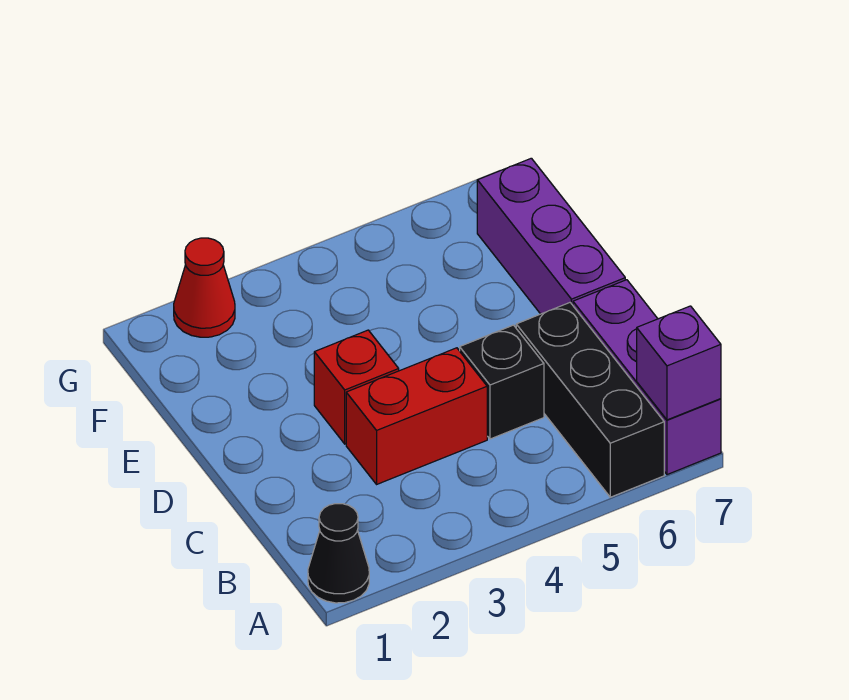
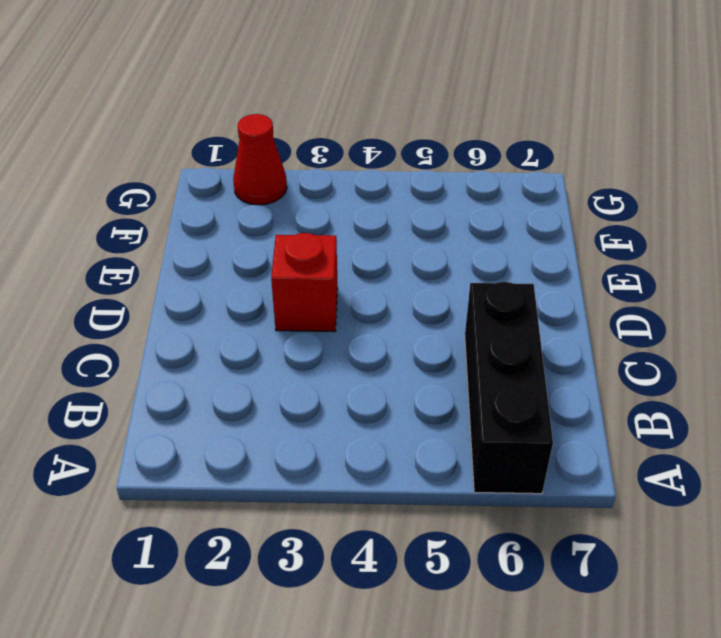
none -> black cone A1 level 1
none -> purple brick A7:C7 level 1

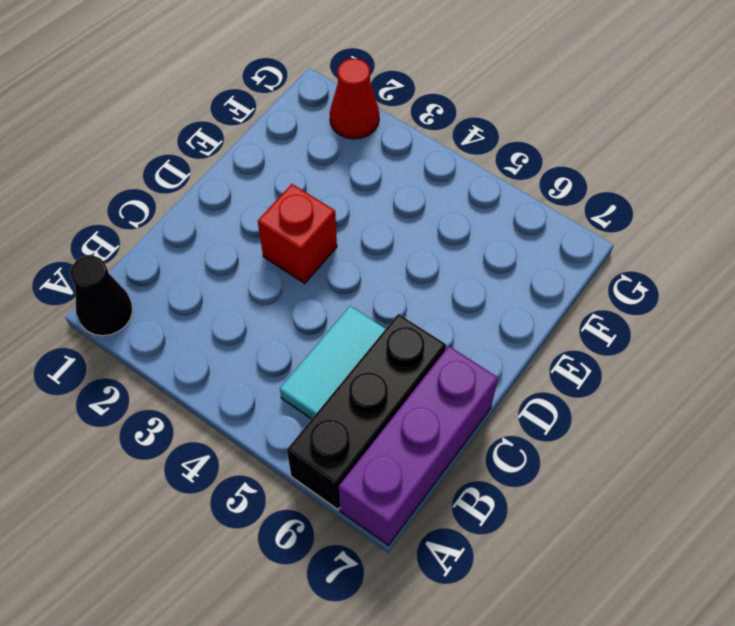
cyan tile B5:C5 level 1 -> black brick C5 level 1
none -> red brick C3:C4 level 1
none -> purple brick D7:F7 level 1

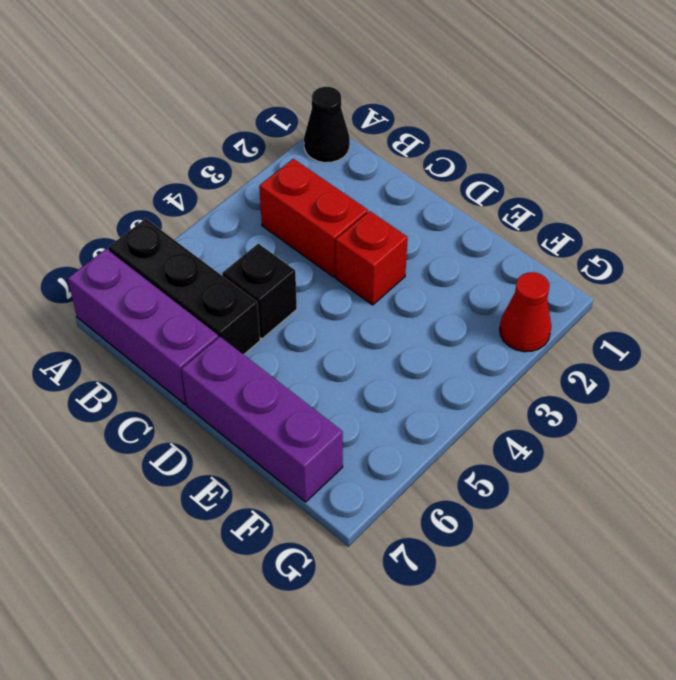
red brick B3:C3 level 1 -> red brick C3:C4 level 1
none -> purple brick A7 level 2

